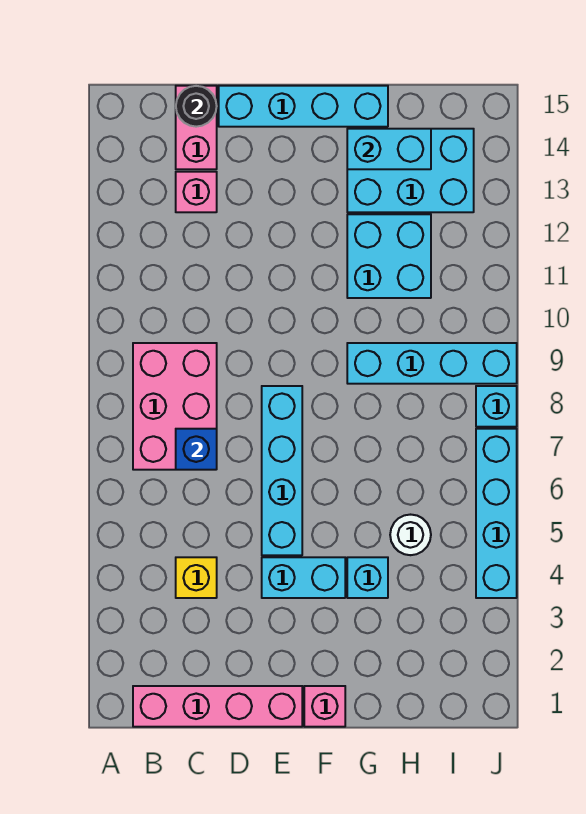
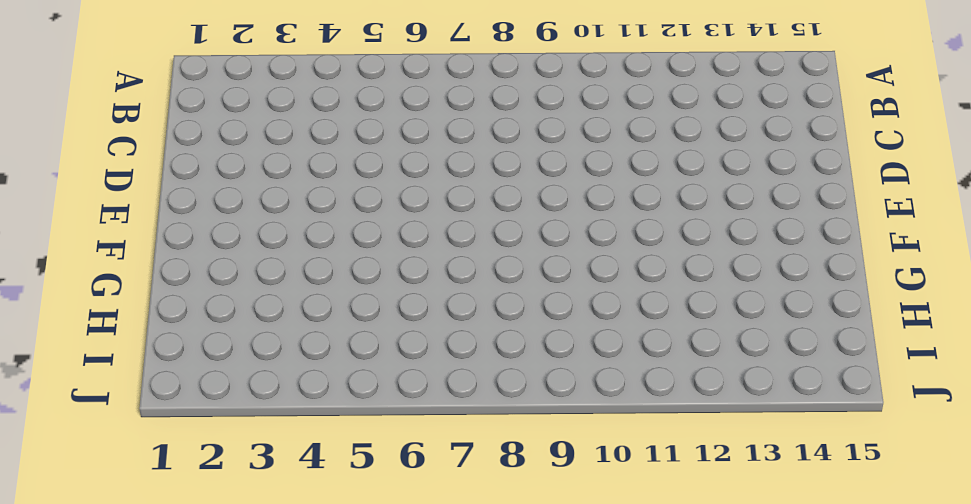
none -> pink brick B1:E1 level 1
none -> pink brick B7:C9 level 1
none -> yellow brick C4 level 1

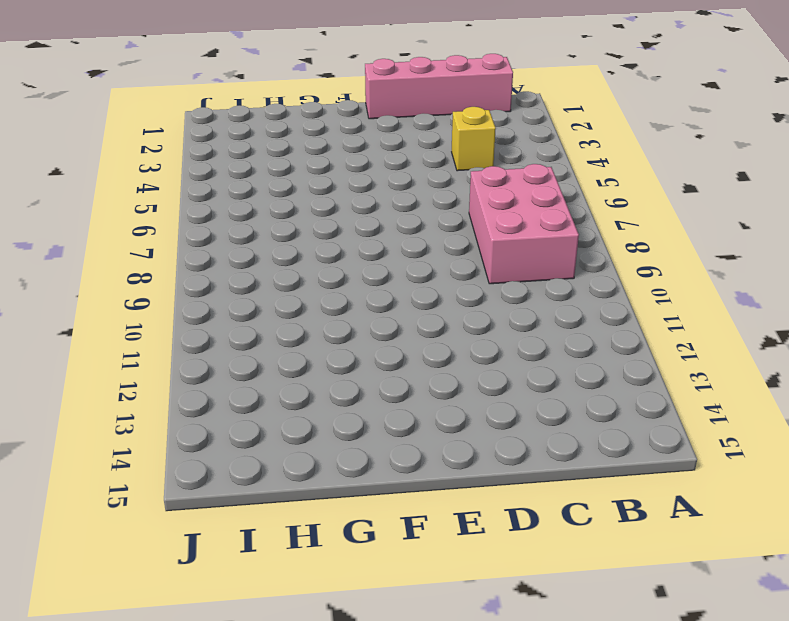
none -> pink brick C13 level 1
none -> pink brick C14:C15 level 1
none -> cyan brick D15:G15 level 1

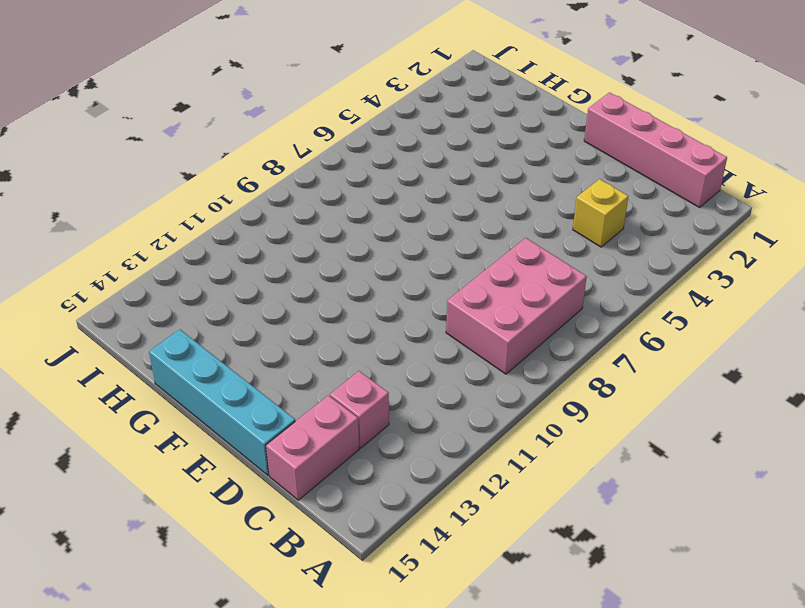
none -> cyan brick E4:F4 level 1
none -> cyan brick E5:E8 level 1
none -> pink brick F1 level 1

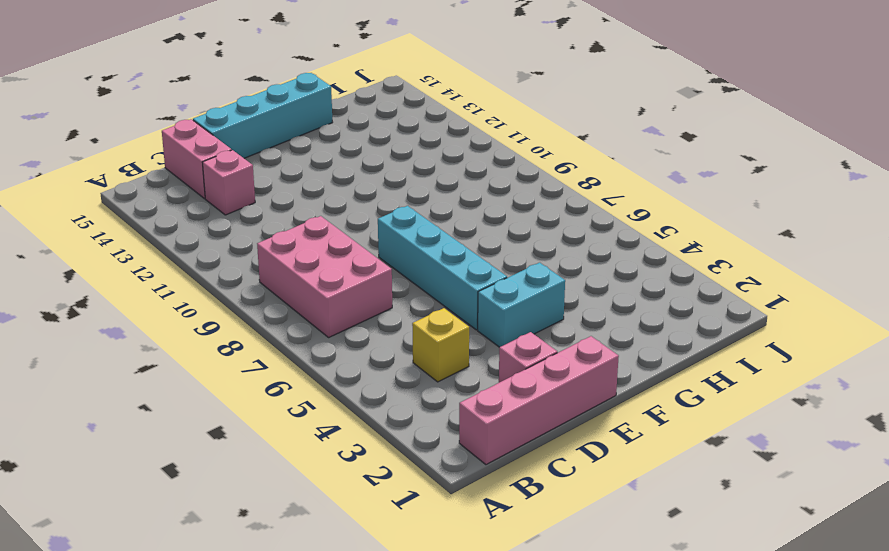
pink brick D2 level 1 -> pink brick F1 level 1
none -> cyan brick G4 level 1
none -> cyan brick G9:J9 level 1
none -> cyan brick G11:H12 level 1

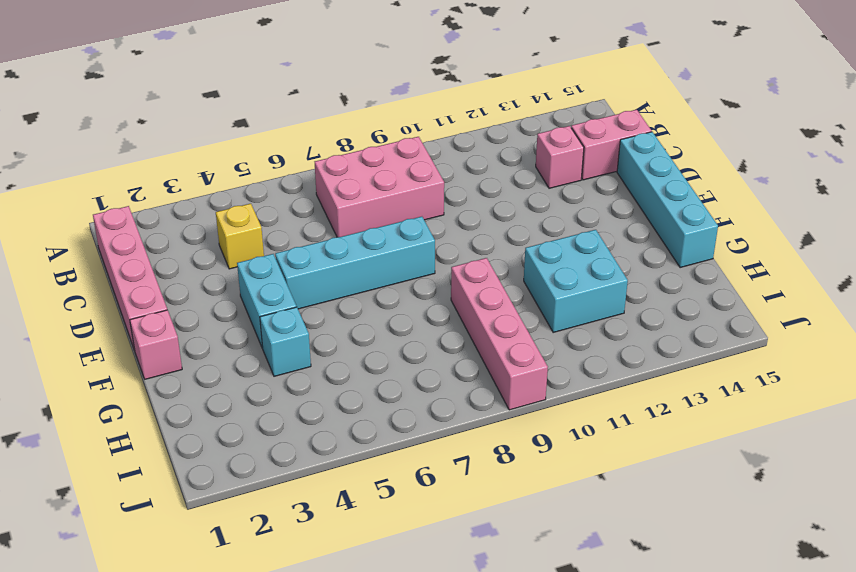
pink brick G9:J9 level 1 -> cyan brick G9:J9 level 1
none -> cyan brick G13:I14 level 1
none -> white round brick H5 level 1
none -> cyan brick J4:J7 level 1

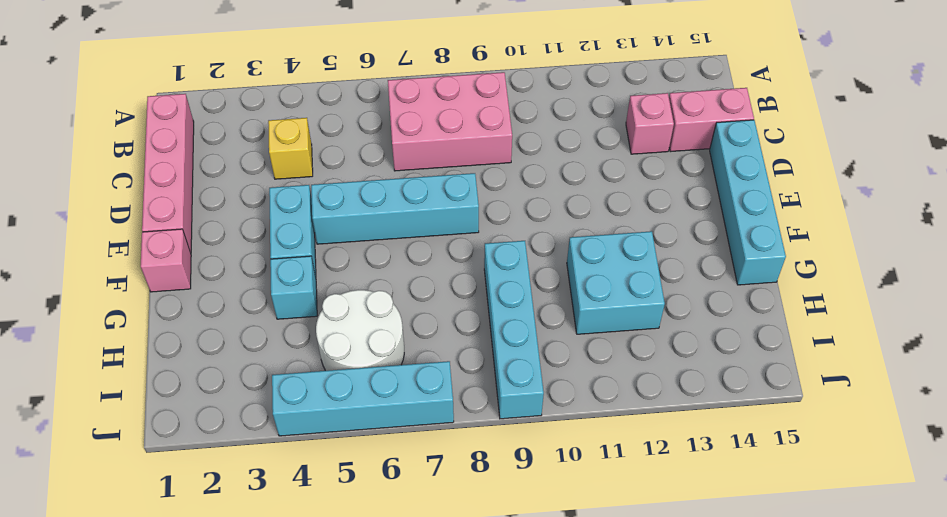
white round brick H5:I6 level 1 -> white round brick H5 level 1
none -> cyan brick G13:I14 level 1
none -> cyan brick J8 level 1
none -> blue brick C7 level 2

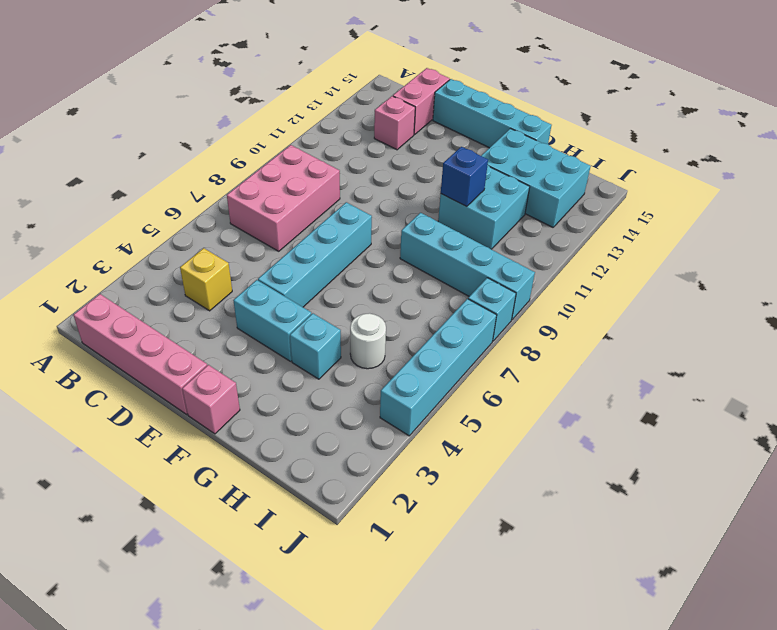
blue brick G11 level 2 -> blue brick C7 level 2
none -> black round brick C15 level 2
none -> cyan brick G14:H14 level 2

